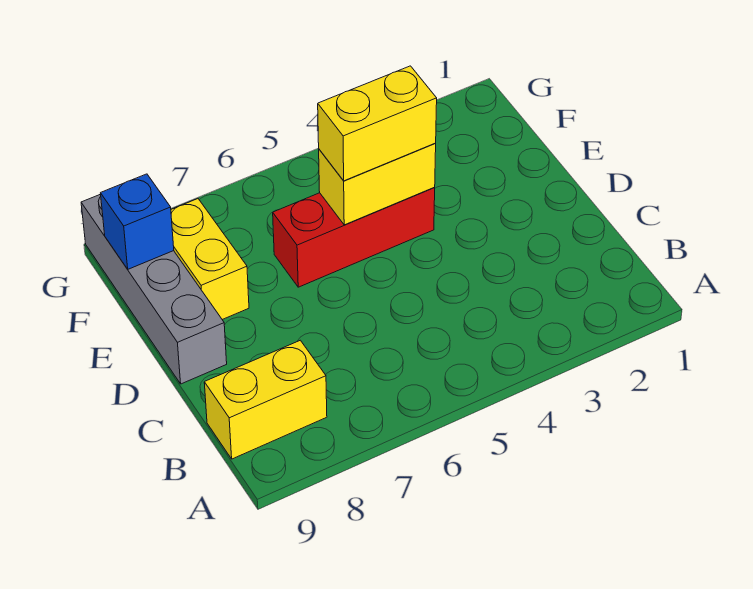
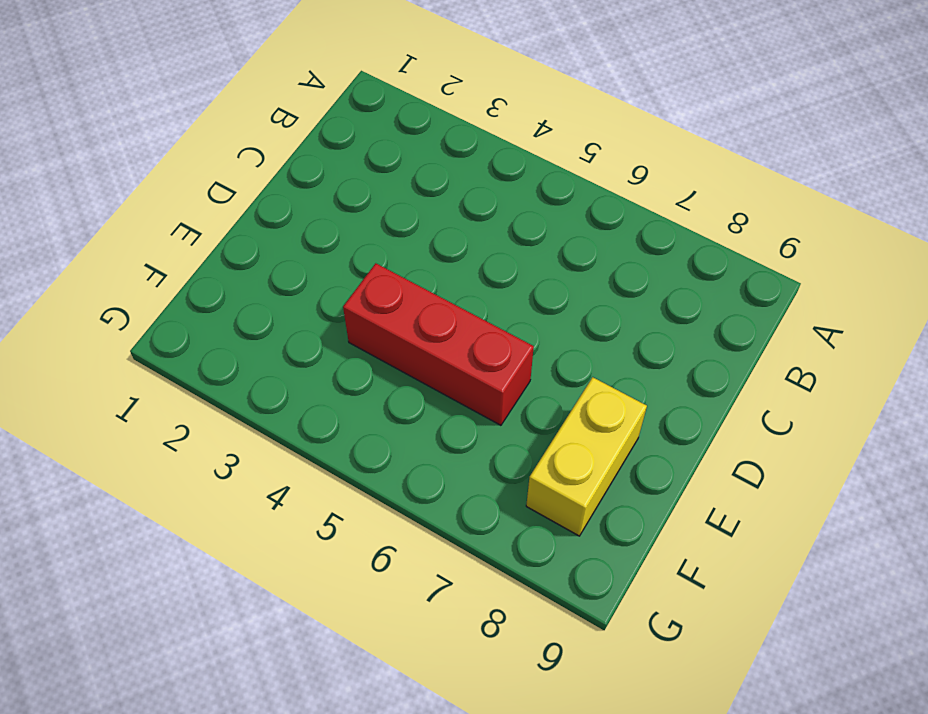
none -> yellow brick B8:B9 level 1
none -> grey brick D9:G9 level 1

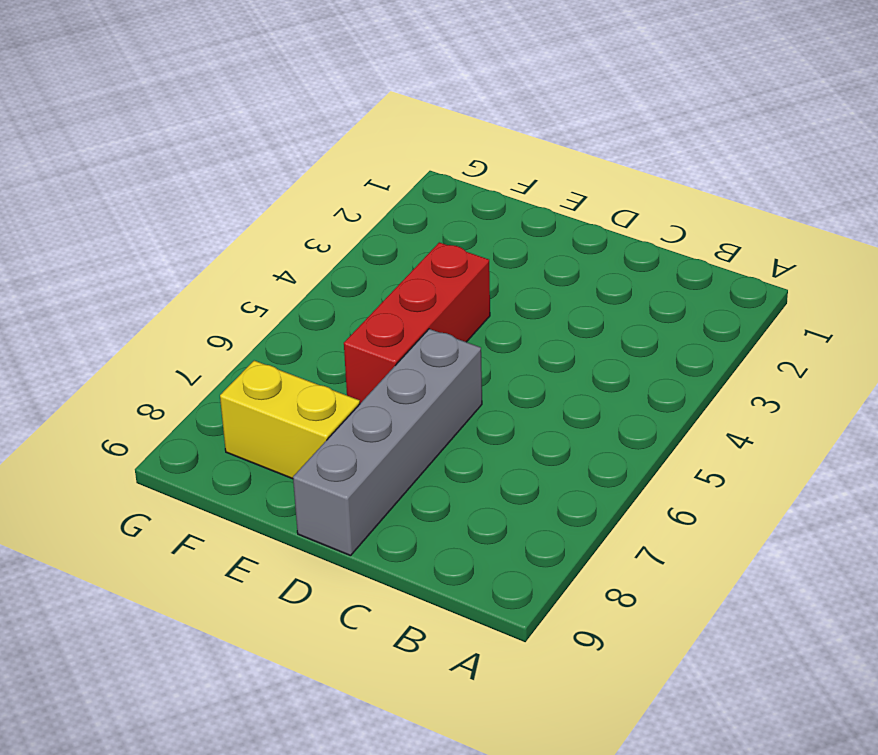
grey brick D6:D9 level 1 -> grey brick D9:G9 level 1
none -> yellow brick B8:B9 level 1
none -> yellow brick E4:E5 level 2

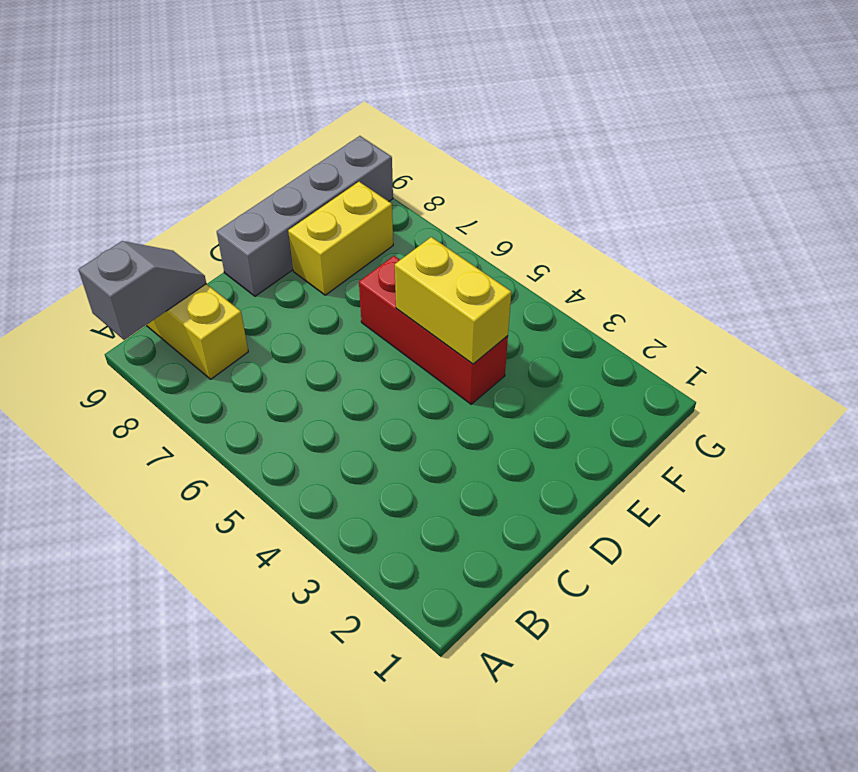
grey slope A9:B9 level 2 top A -> none
none -> blue brick F9 level 2
none -> yellow brick E4:E5 level 3

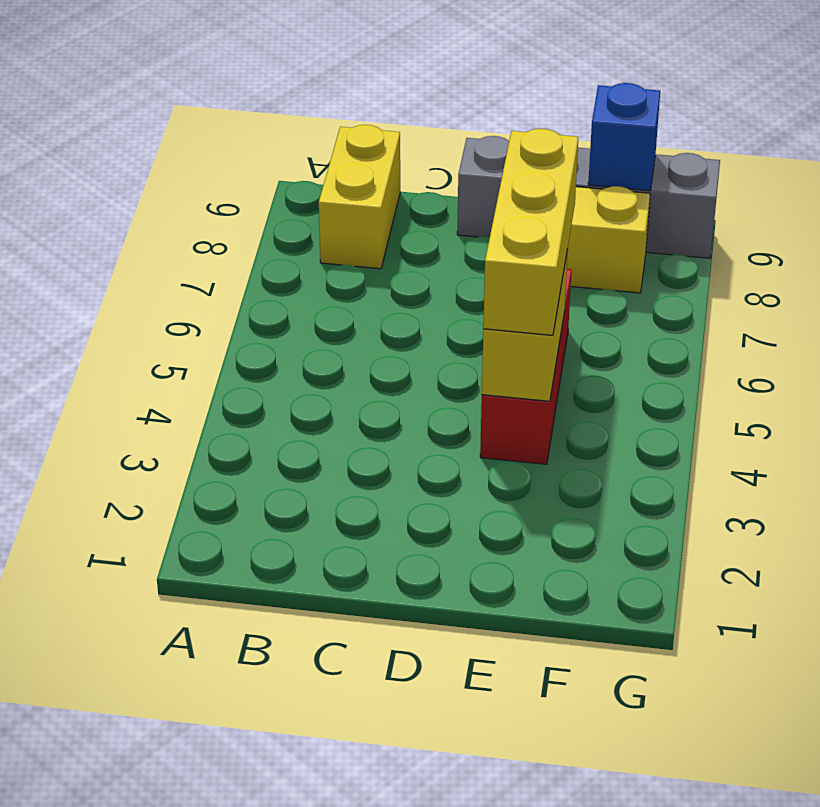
yellow brick E4:E6 level 3 -> yellow brick E4:E5 level 3

